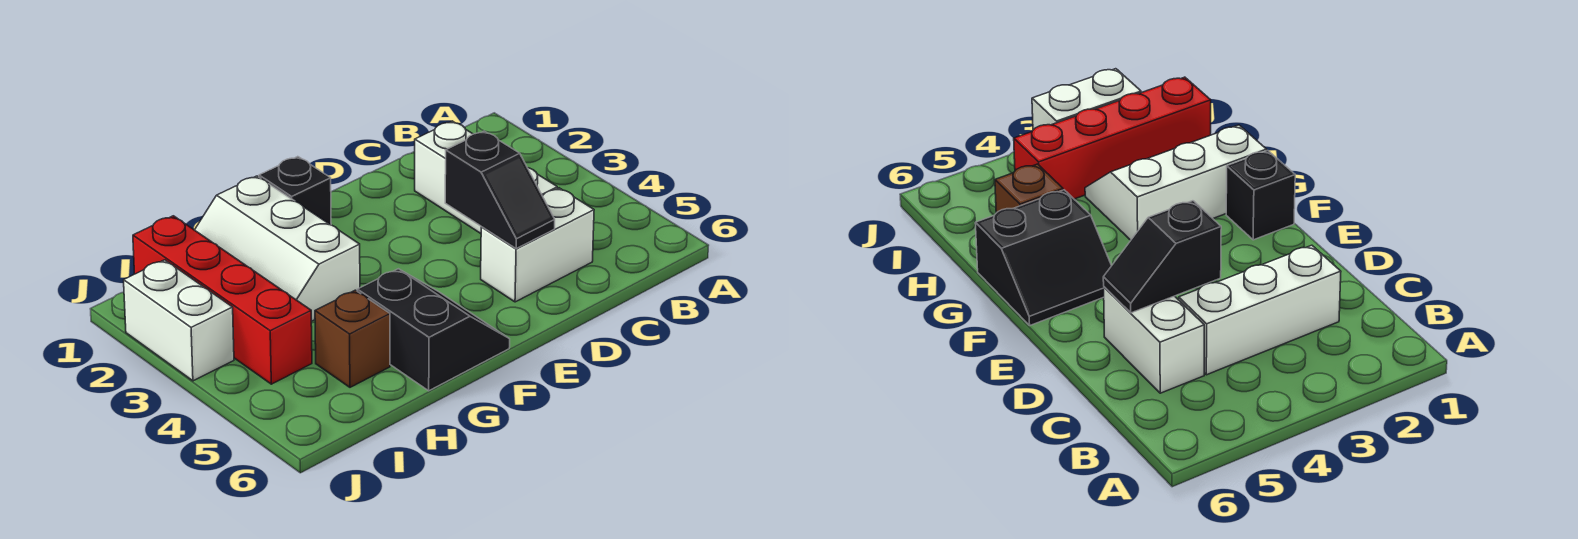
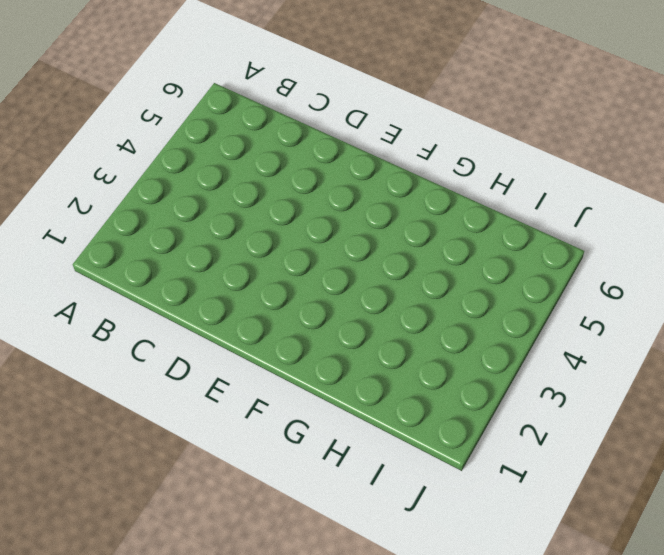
none -> white brick C2:C4 level 1
none -> white brick C5:D5 level 1

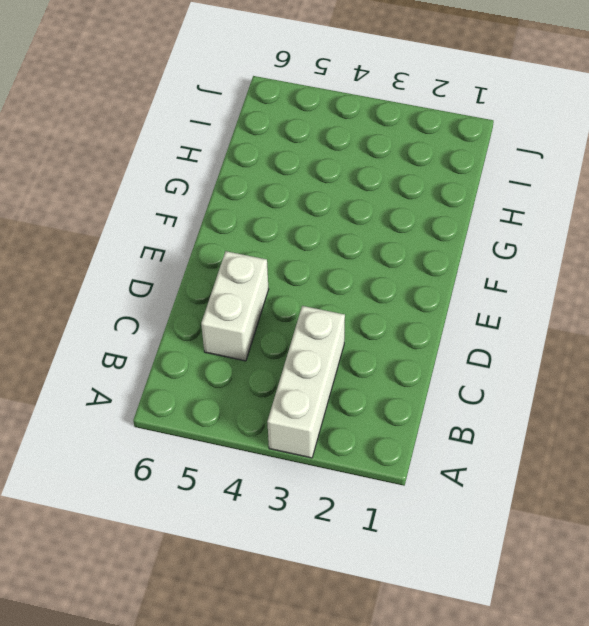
white brick A3:C3 level 1 -> white brick C2:C4 level 1
none -> black brick F1 level 1
none -> black slope F5:G6 level 1 top G

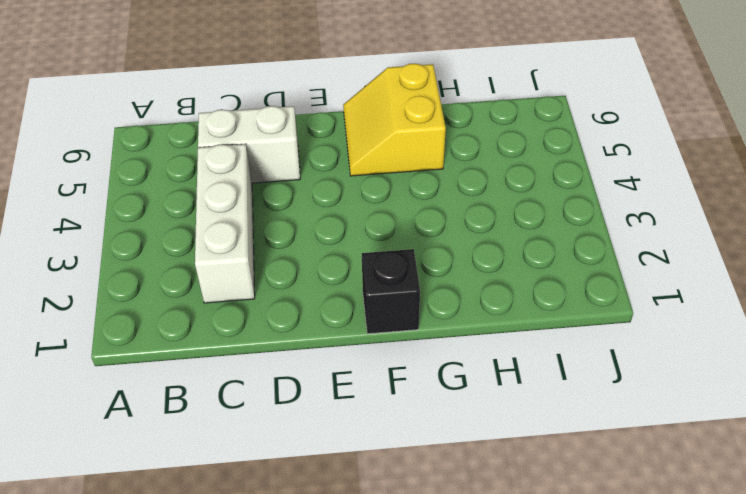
yellow slope F5:G6 level 1 top G -> black slope F5:G6 level 1 top G
none -> white slope G1:H3 level 1 top G
none -> brown brick H5 level 1

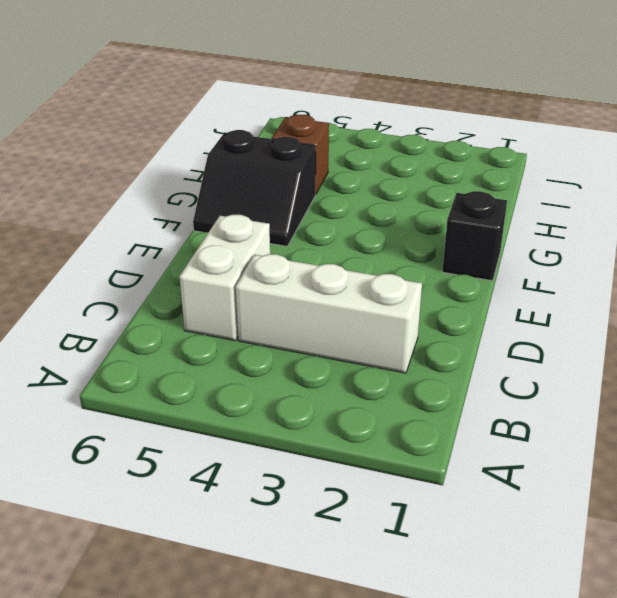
none -> white slope G1:H3 level 1 top G
none -> red brick I1:I4 level 1

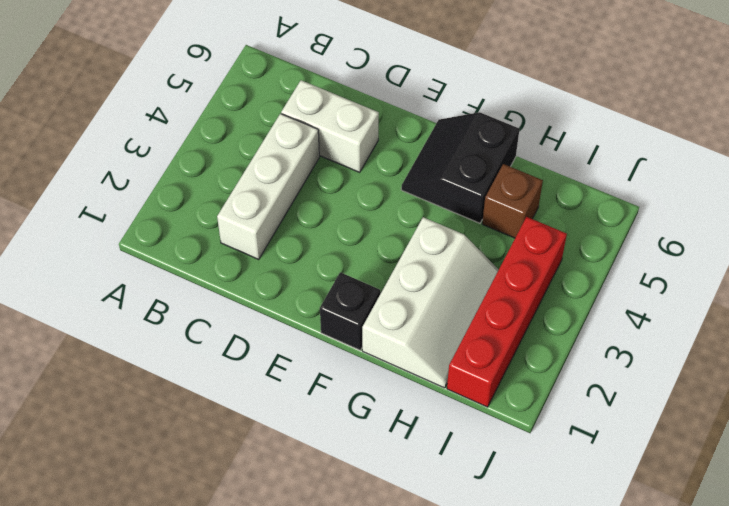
none -> white brick J2:J3 level 1
none -> black slope D4:D5 level 2 top 4

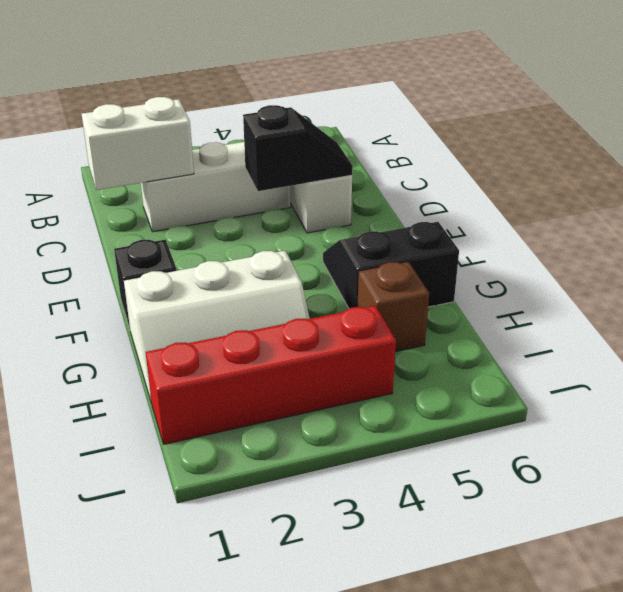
white brick C1:C2 level 2 -> white brick J2:J3 level 1

